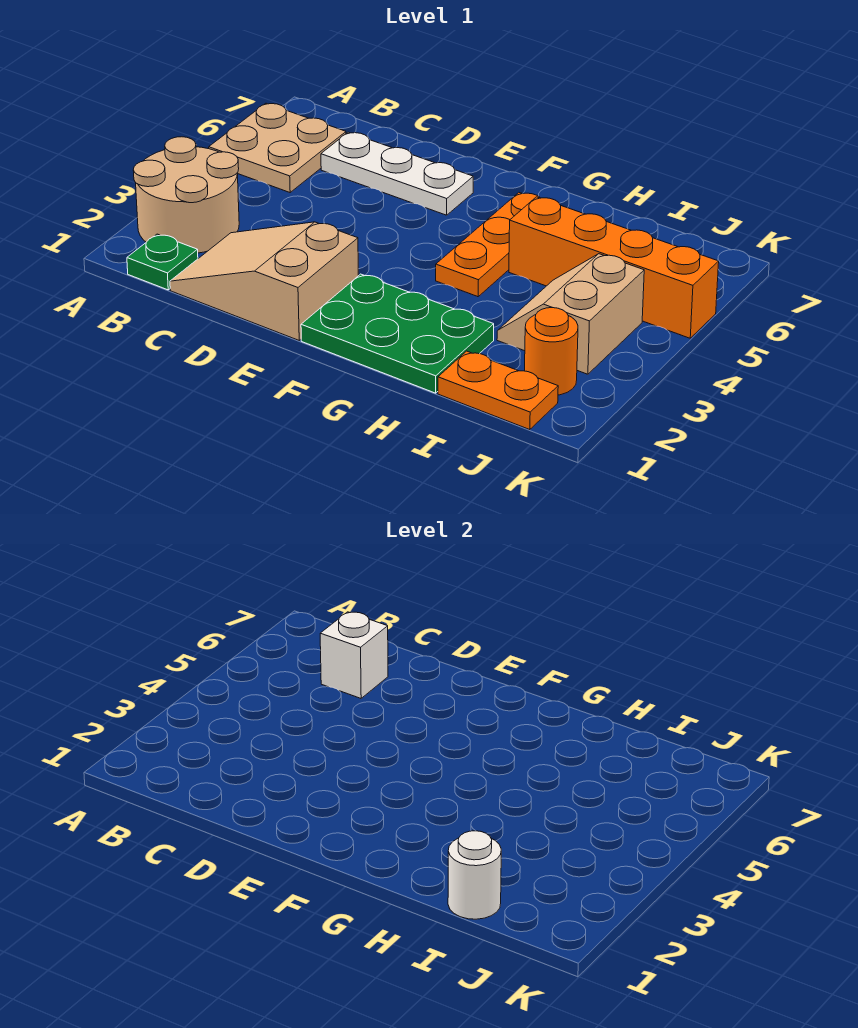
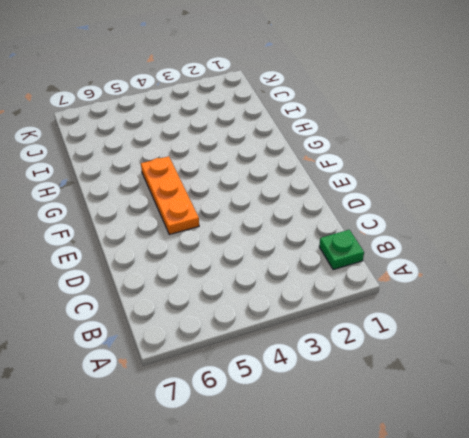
orange plate E5:G5 level 1 -> orange plate G4:G6 level 1
none -> tan round brick A2:B3 level 1
none -> tan plate A5:B6 level 1
none -> tan slope C1:E2 level 1 top E

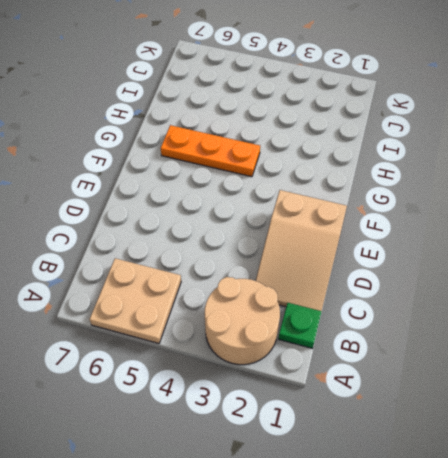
none -> white plate C6:E6 level 1
none -> green plate F1:H2 level 1
none -> orange brick H5:K5 level 1

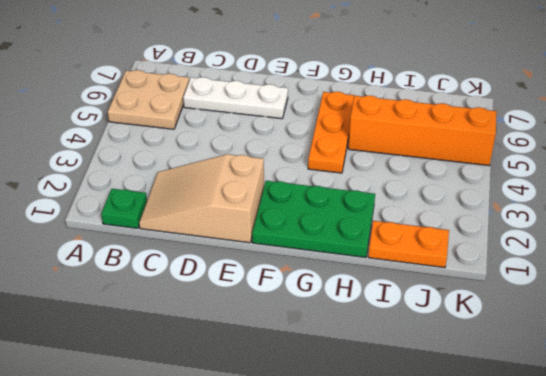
none -> tan round brick A2:B3 level 1
none -> tan slope I3:J4 level 1 top J
none -> orange round brick J2 level 1

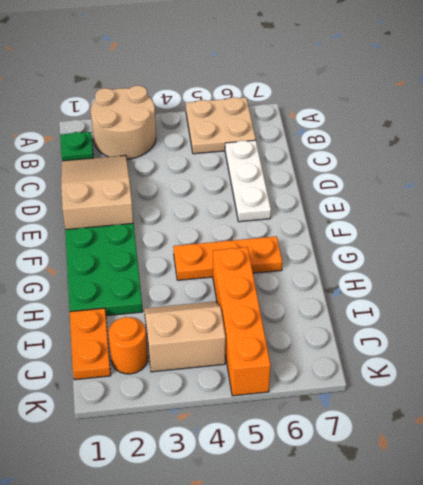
none -> white brick C6 level 2
none -> white round brick I1 level 2

